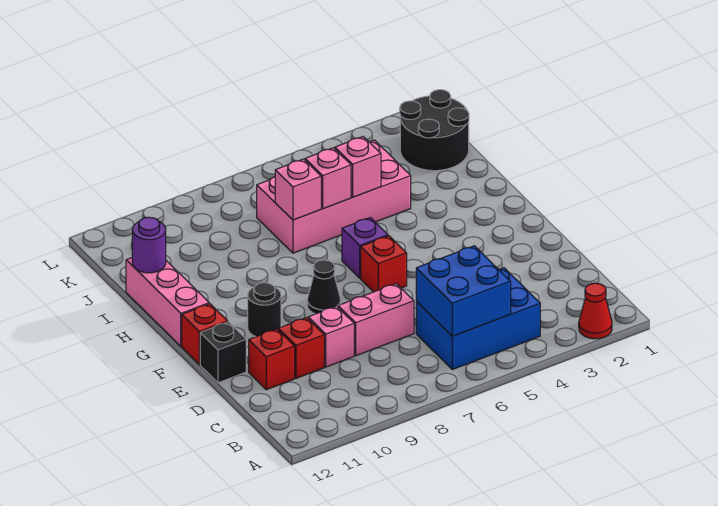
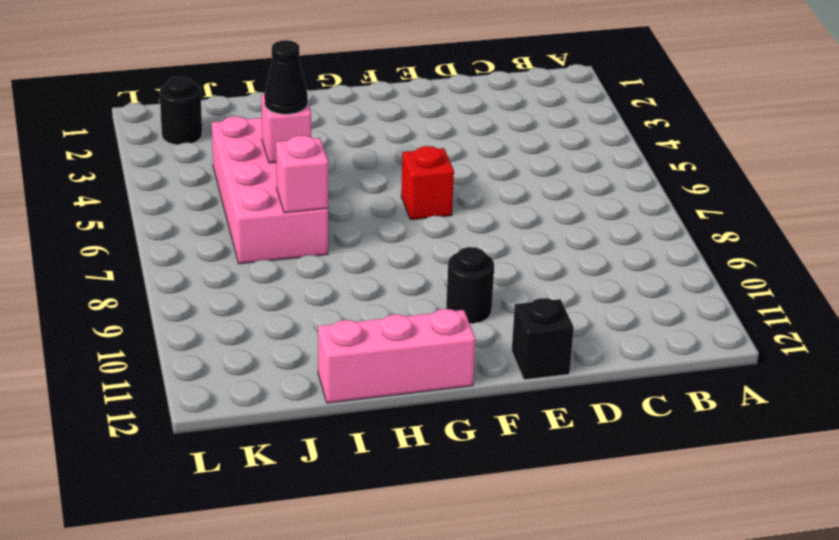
black cone I5 level 3 -> black cone F8 level 1
black round brick K2 level 1 -> black round brick J1:K2 level 1
none -> red cone A2 level 1
none -> blue brick B4:C6 level 1
none -> pink brick D7:D8 level 1

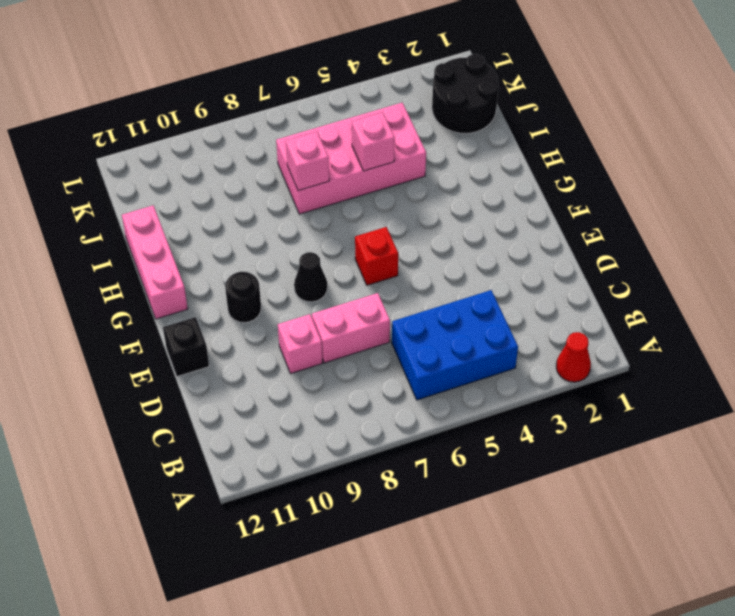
none -> red brick D10 level 1
none -> red brick D11 level 1
none -> red brick F12 level 1

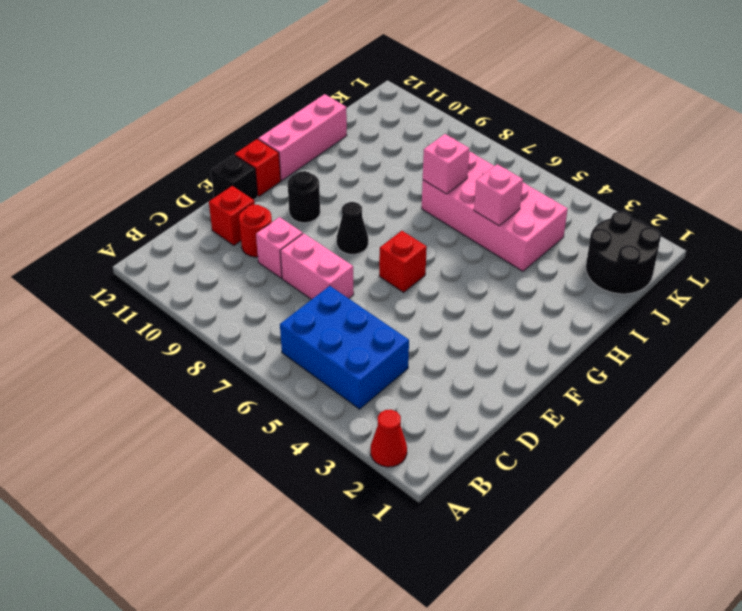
red round brick D10 level 1 -> red brick D10 level 1
none -> purple brick G6 level 1
none -> blue brick B5:C6 level 2
none -> pink brick I6 level 2

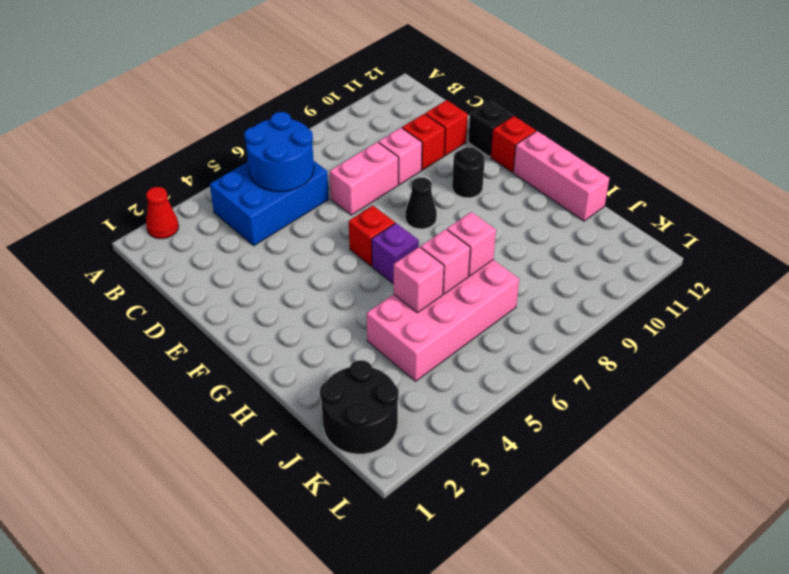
blue round brick B5:C6 level 2 -> blue brick B5:C6 level 2
none -> purple round brick I12 level 2

